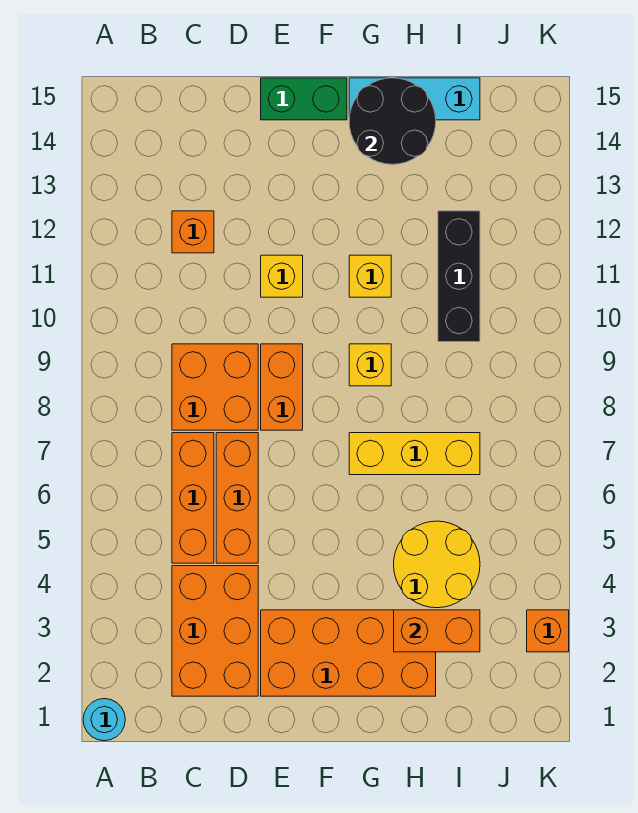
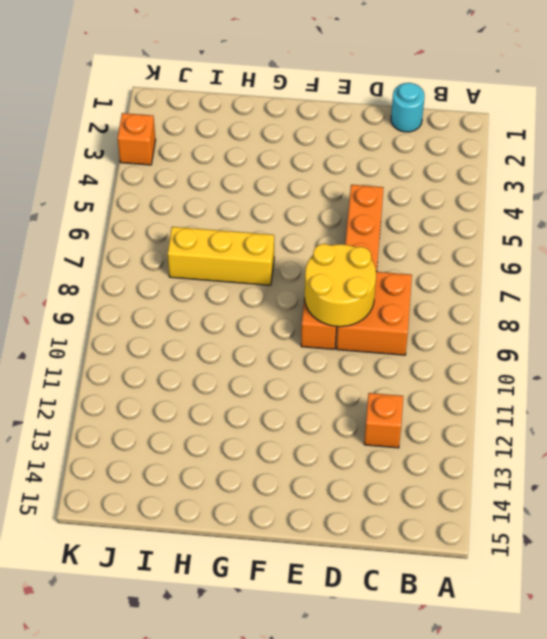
cyan round brick C1 level 1 -> cyan round brick A1 level 1
yellow round brick D8:E9 level 2 -> yellow round brick H4:I5 level 1
none -> orange brick C2:D4 level 1
none -> orange brick C5:C7 level 1
none -> orange brick E2:H3 level 1

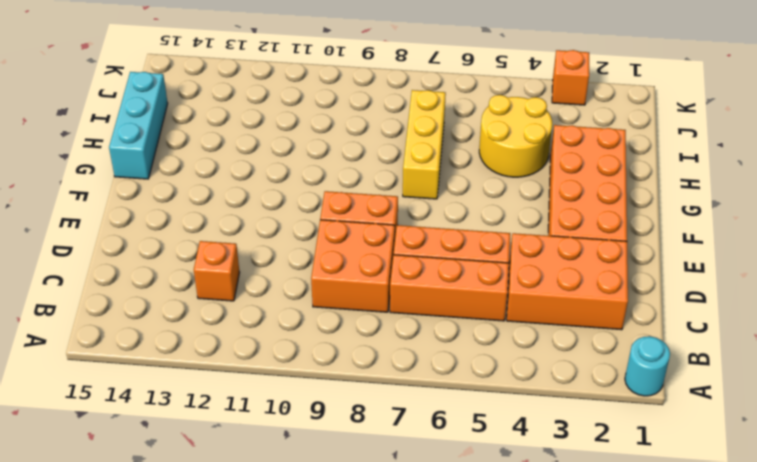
none -> yellow brick E11 level 1
none -> green brick E15:F15 level 1
none -> yellow brick G9 level 1

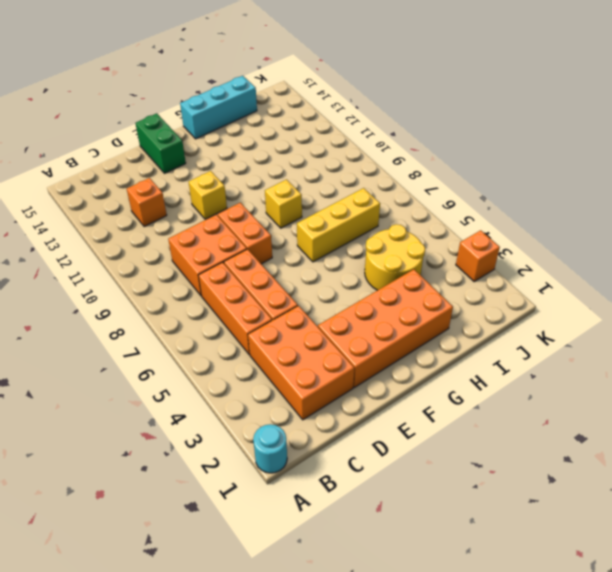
green brick E14:E15 level 1 -> green brick E15:F15 level 1
none -> yellow brick G11 level 1
none -> black brick I10:I12 level 1
none -> black round brick G14:H15 level 2

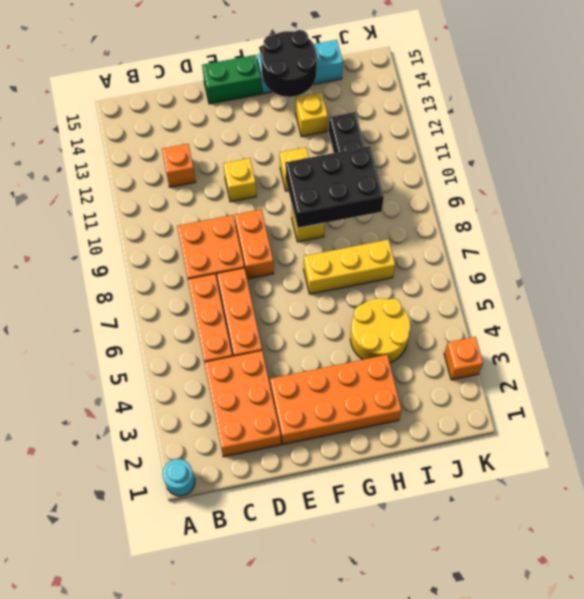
black brick G9:I10 level 2 -> none
yellow brick H13 level 1 -> none
none -> orange brick H3:I3 level 2

